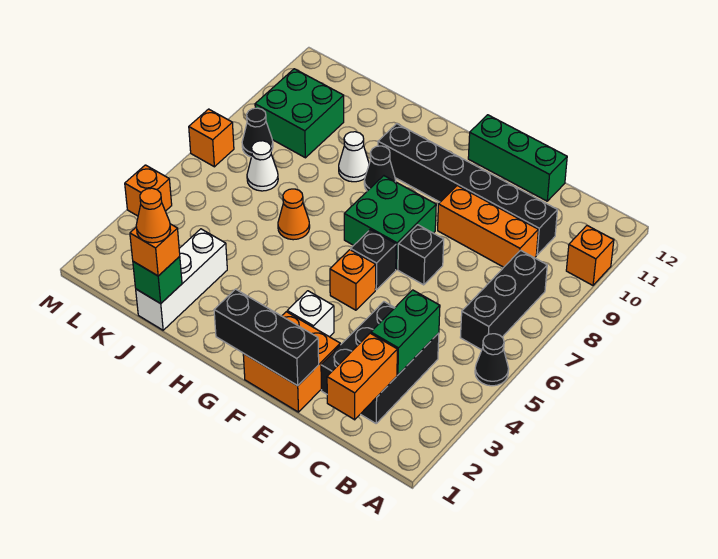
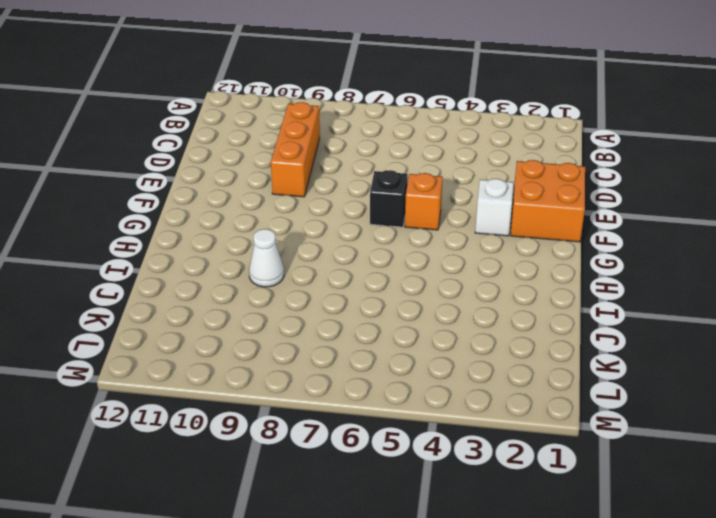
none -> black cone A5 level 1
none -> orange brick A10 level 1
none -> black brick B6:B8 level 1

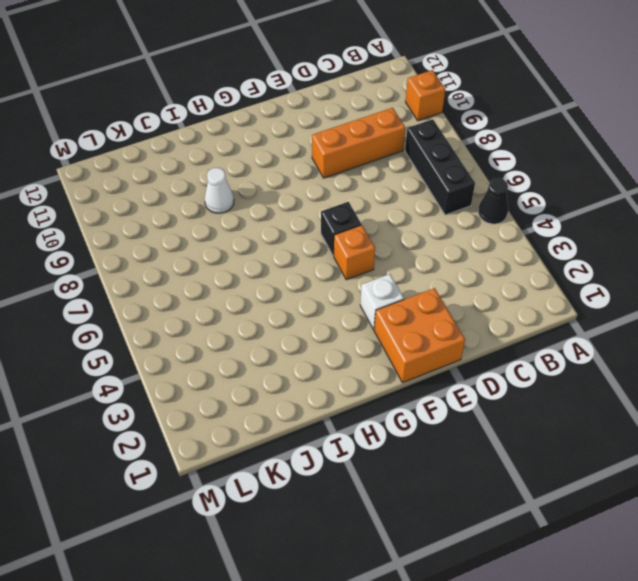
none -> black brick C2:D4 level 1
none -> black brick C10:H10 level 1
none -> green brick D12:F12 level 1

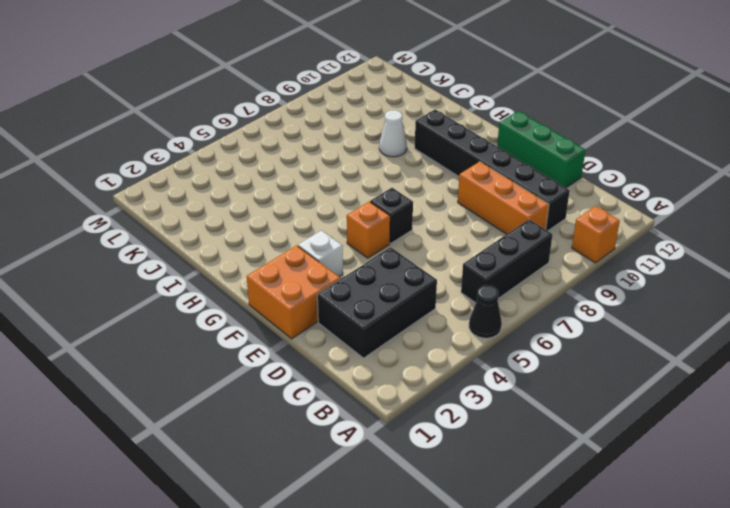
none -> black brick E7 level 1
none -> green brick F7:G8 level 1
none -> black cone H9 level 1

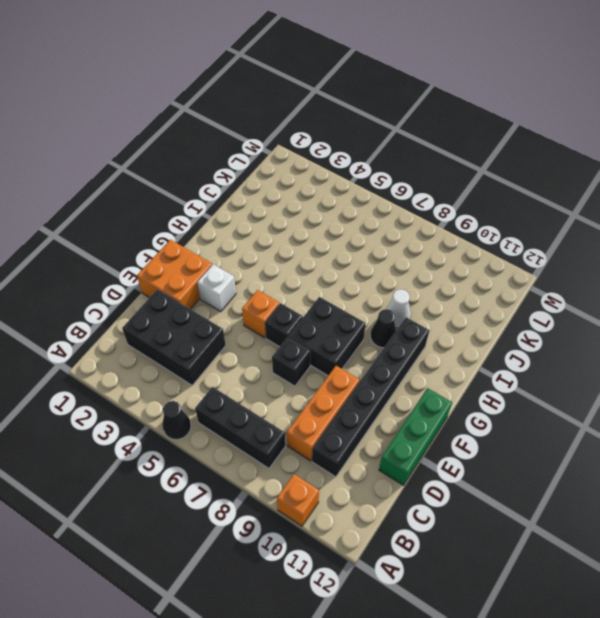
black brick F7:G8 level 1 -> green brick F7:G8 level 1
none -> orange cone I6 level 1
none -> white brick J1:J3 level 1
none -> white cone K7 level 1

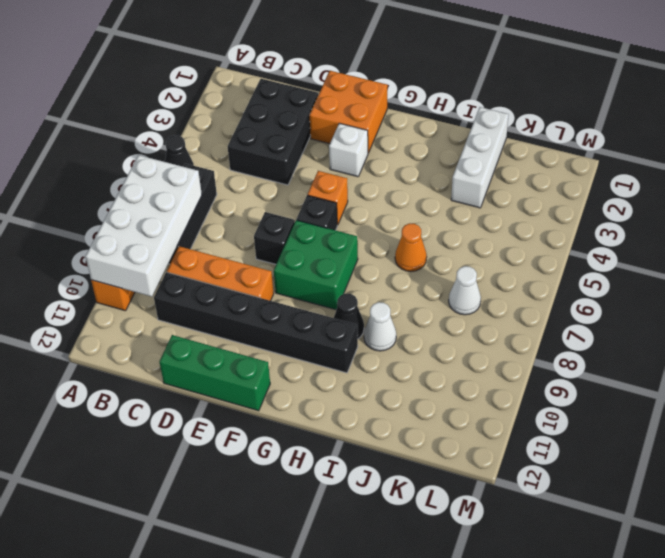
white brick A7:B10 level 2 -> none
none -> green brick K9:L10 level 1
none -> black cone L8 level 1
none -> orange brick M4 level 1

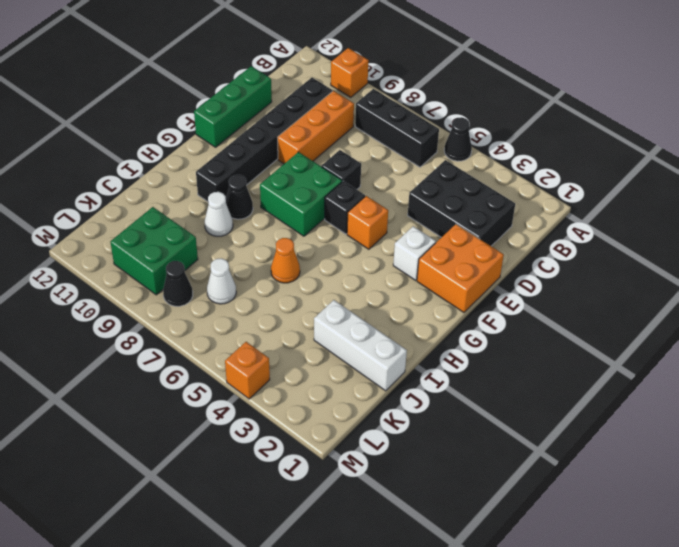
none -> orange brick M7 level 1
none -> orange brick C1:C2 level 2
none -> green brick C3:C4 level 2

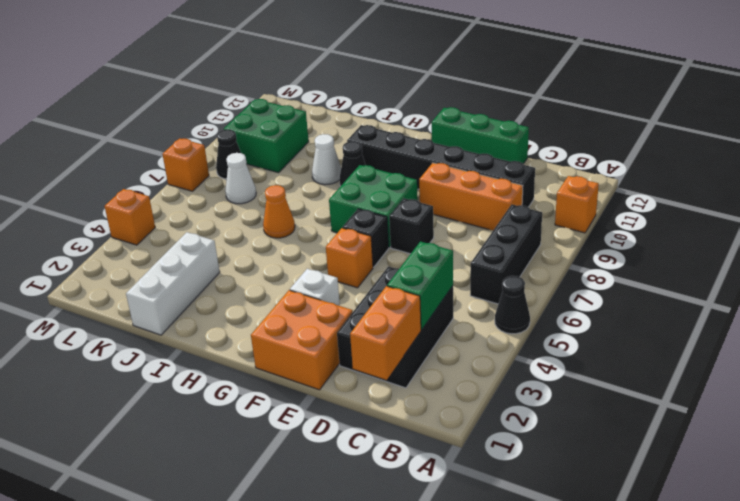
none -> black brick E1:G1 level 2
none -> green brick J1 level 2
none -> orange brick J1 level 3

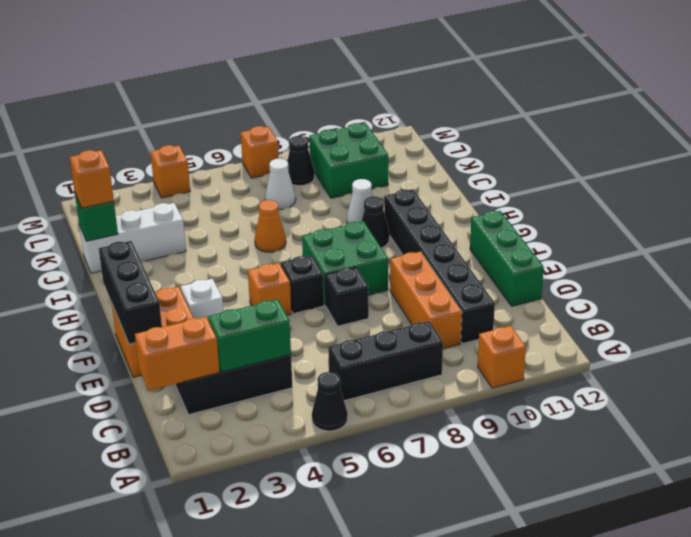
none -> orange cone J1 level 4

